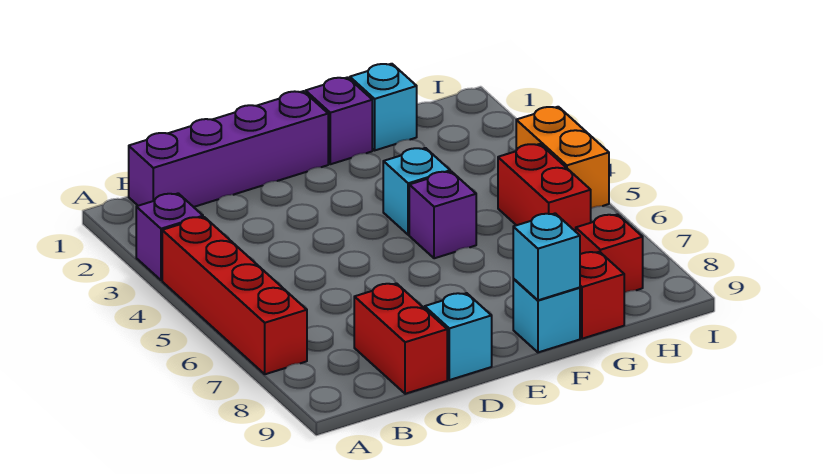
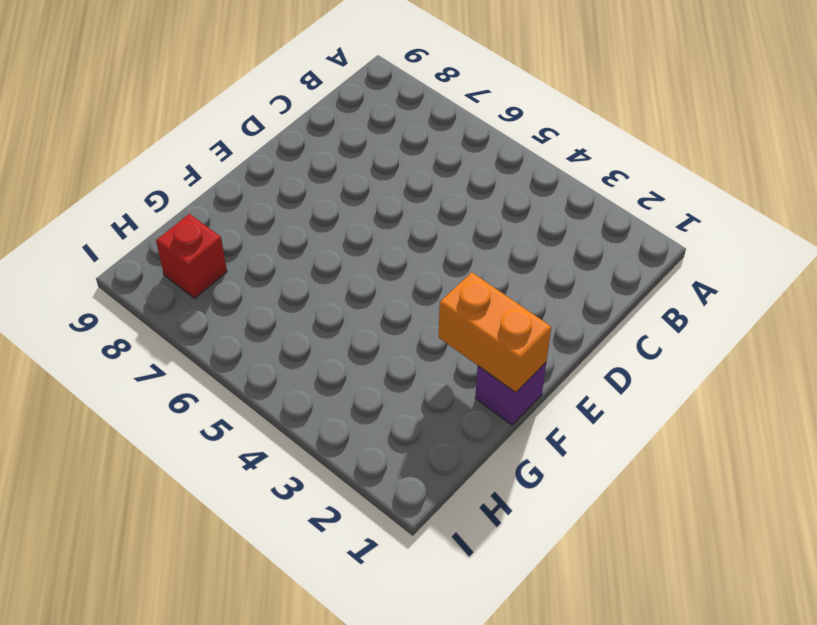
orange brick F1:F2 level 2 -> orange brick I4:I5 level 1
none -> purple brick A3 level 1
none -> red brick A4:A7 level 1
none -> purple brick B1:E1 level 1

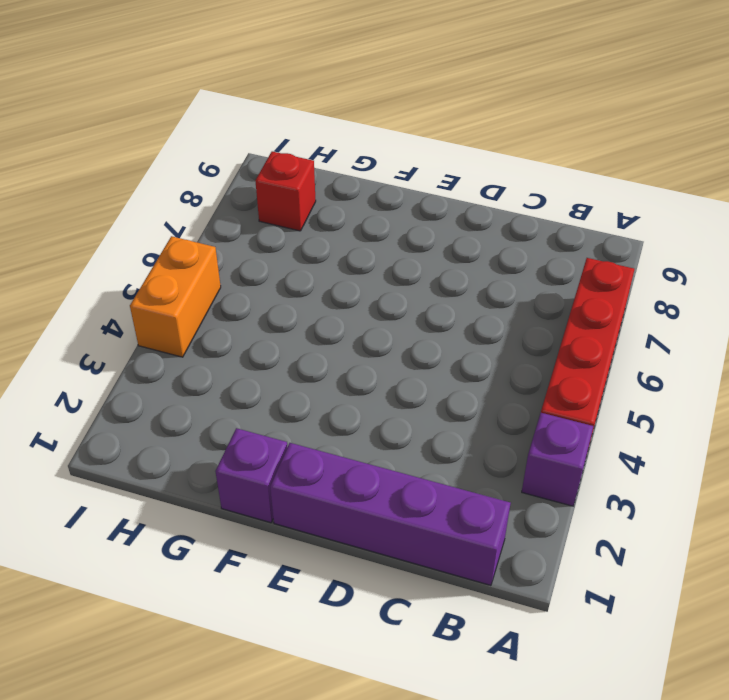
none -> red brick C8:C9 level 1
none -> cyan brick D9 level 1
none -> cyan brick F4 level 1

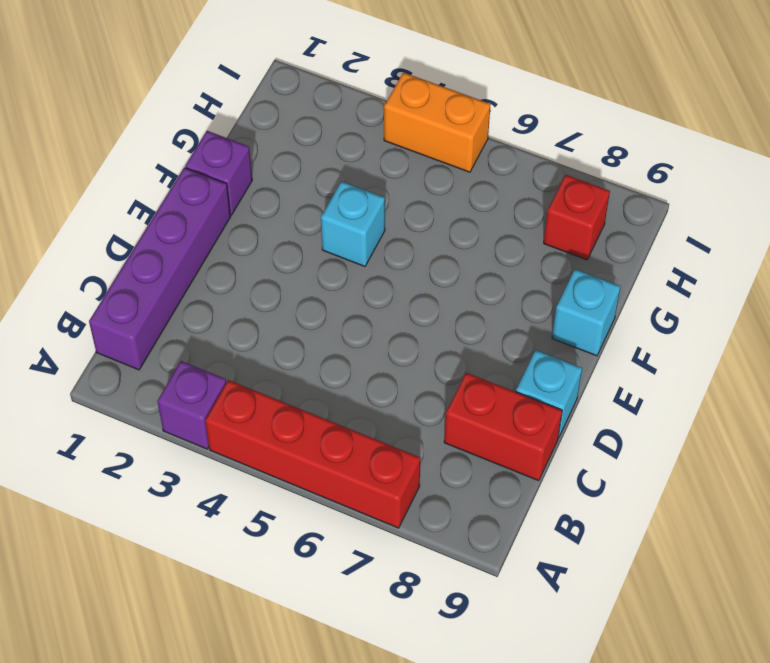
none -> purple brick F5 level 1
none -> cyan brick G1 level 1
none -> red brick G9 level 1

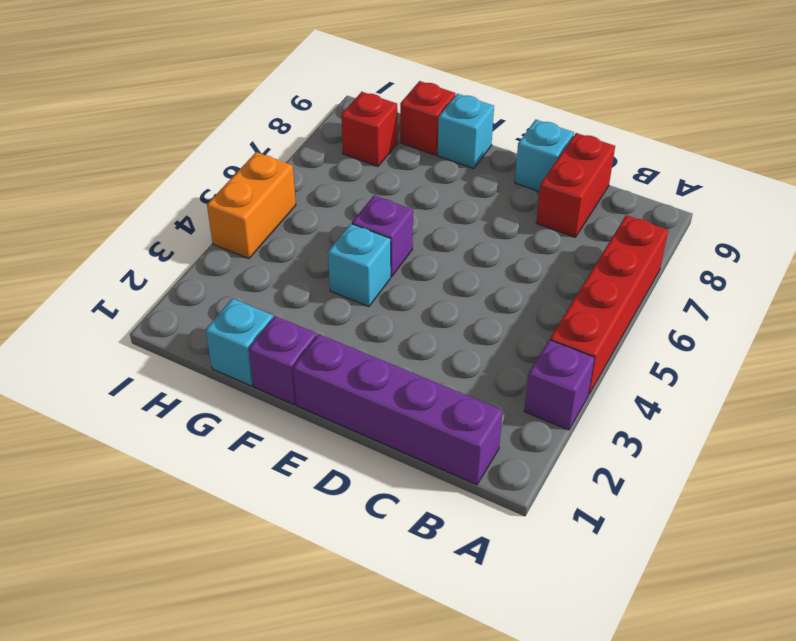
none -> red brick H5:H6 level 1
none -> cyan brick F9 level 2

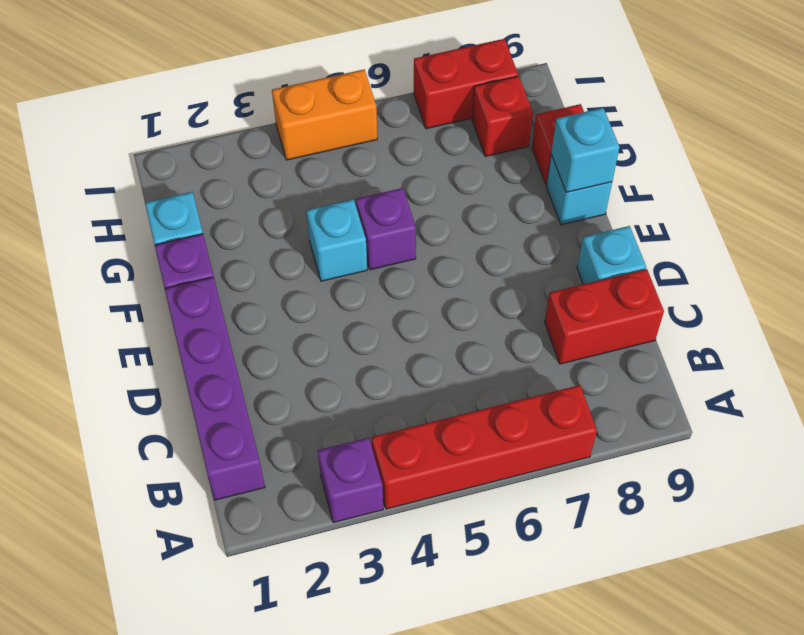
red brick I7:I8 level 1 -> red brick H5:H6 level 1

